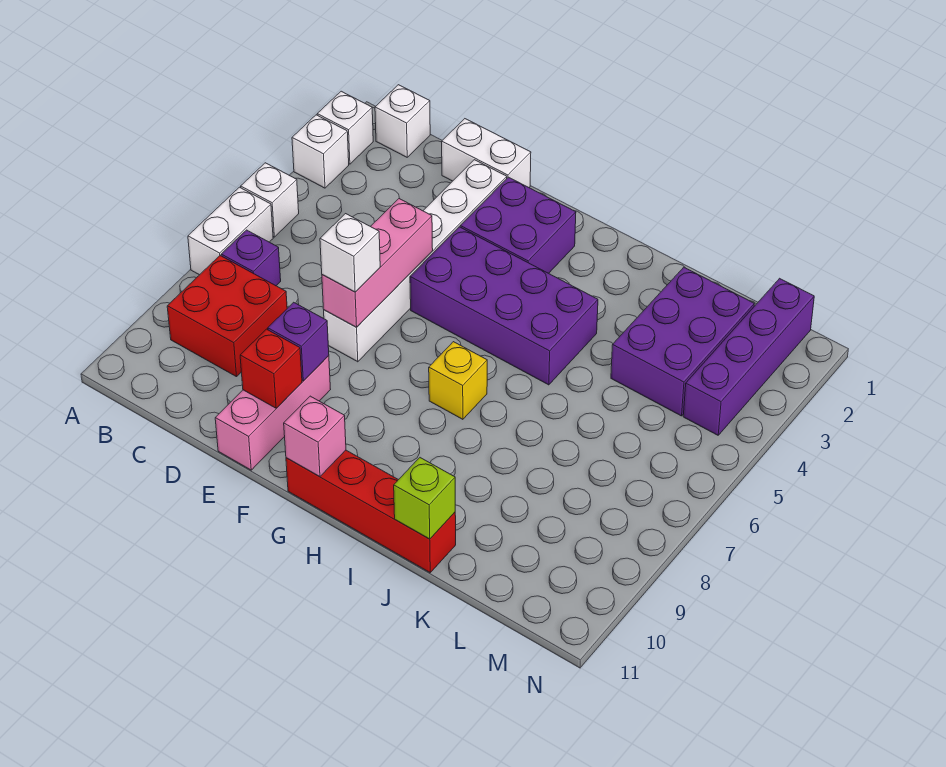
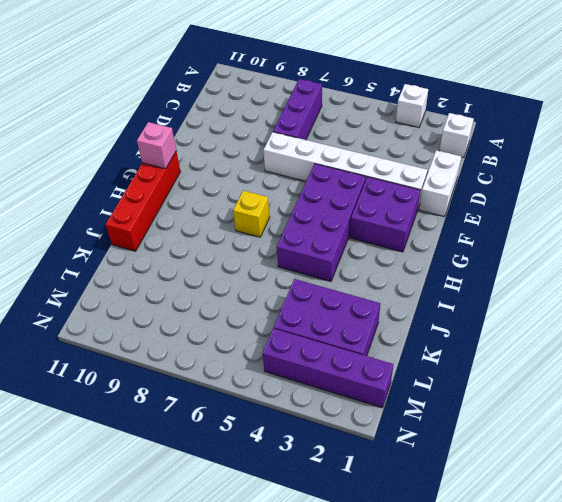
purple brick B7:D7 level 1 -> purple brick B7 level 1
none -> white brick A2 level 1
none -> white brick A5 level 1
none -> white brick A6:A7 level 1

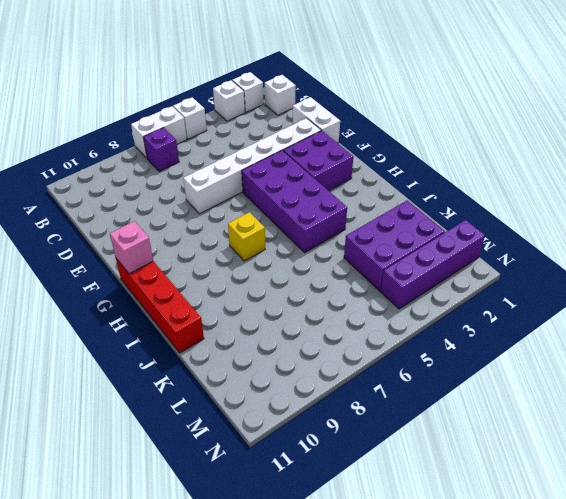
none -> red brick B8:C9 level 1
none -> pink brick E9:E11 level 1
none -> pink brick E5:E7 level 2

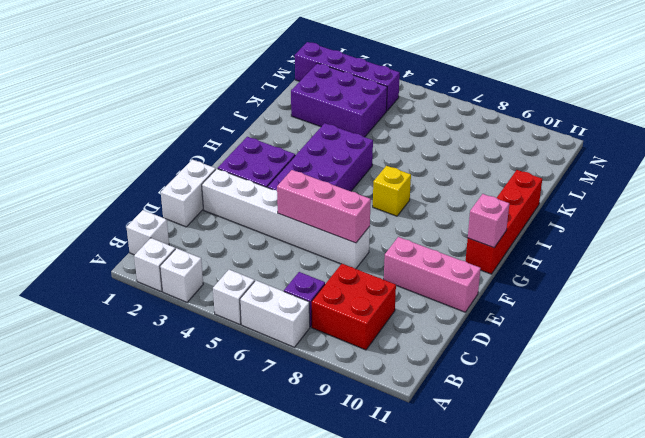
none -> purple brick E9 level 2
none -> red brick E10 level 2
none -> lime brick J11 level 2

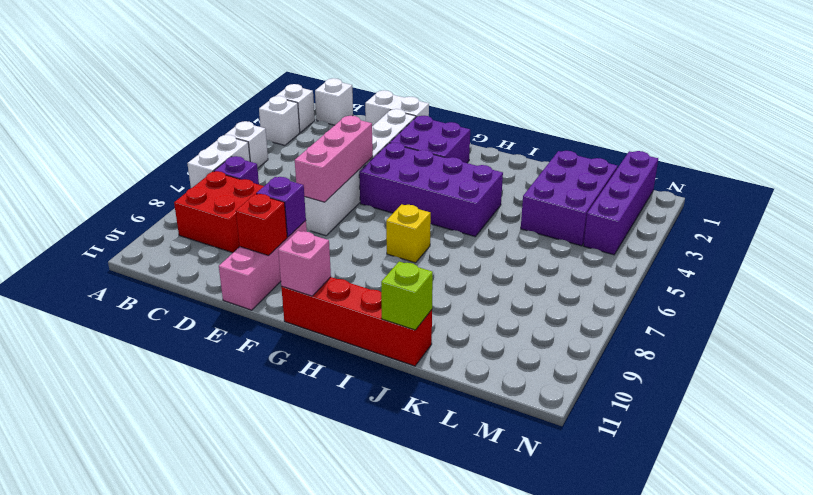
none -> white brick E7 level 3

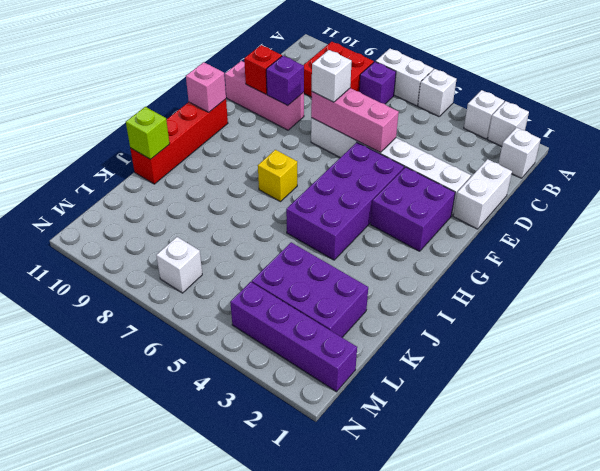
white brick M7 level 1 -> none

